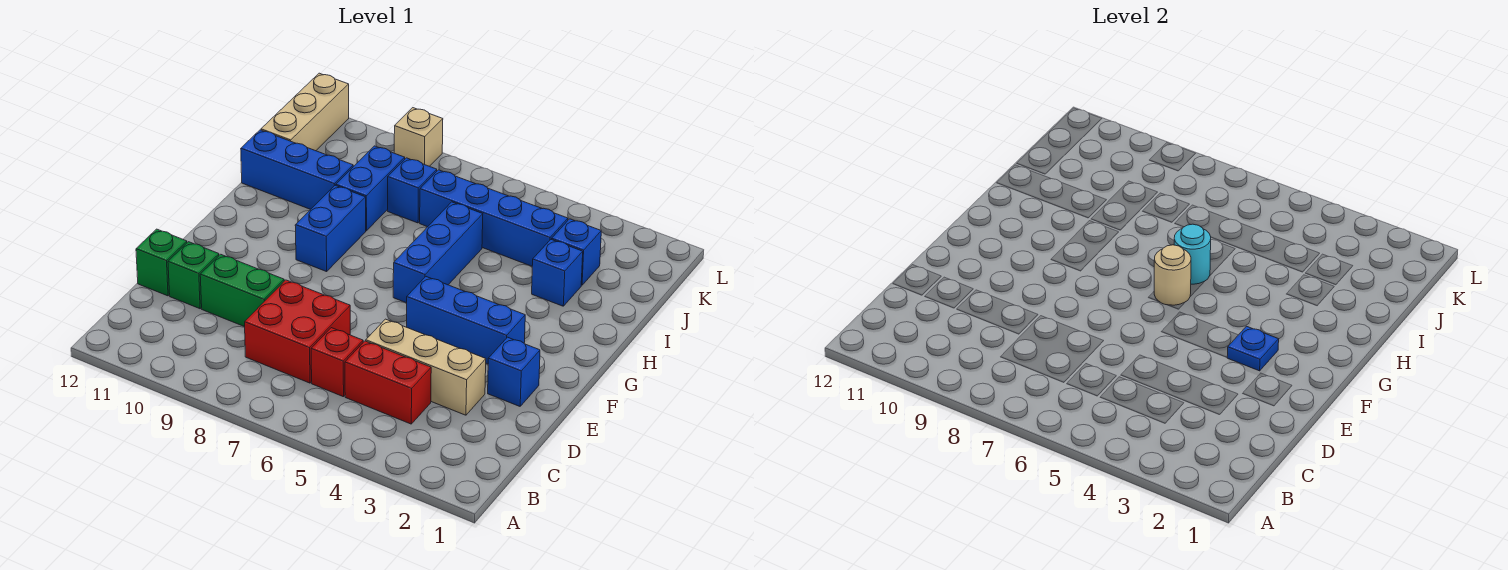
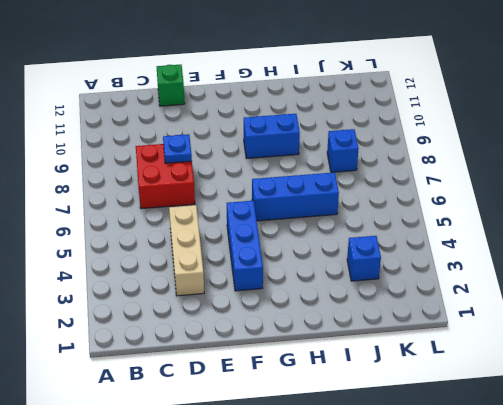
blue plate D8 level 2 -> blue plate F3 level 2
none -> red brick C4:C5 level 1
none -> red brick C6 level 1
none -> green brick D9:D10 level 1

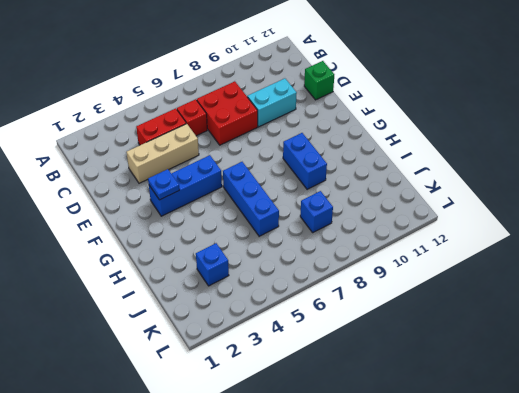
cyan brick D9:D10 level 1 -> green brick D9:D10 level 1
none -> green brick D11 level 1
none -> blue brick E2 level 1
none -> blue brick I3 level 1

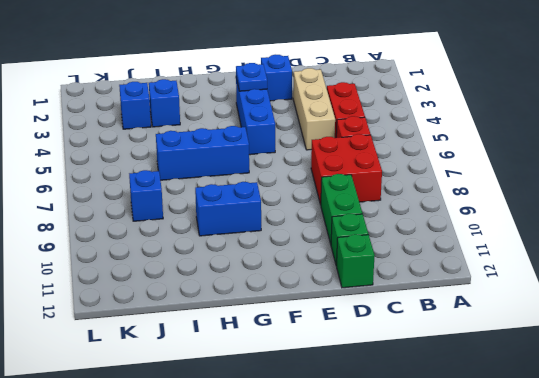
none -> blue brick I9:J9 level 1
none -> blue brick I10:I12 level 1
none -> blue brick J4:J7 level 1

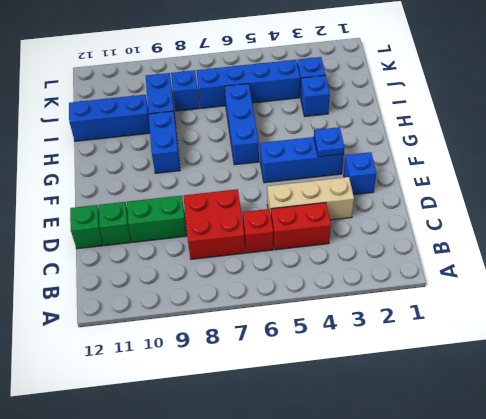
none -> tan brick J12:L12 level 1
none -> tan brick L9 level 1
none -> tan round brick G6 level 2

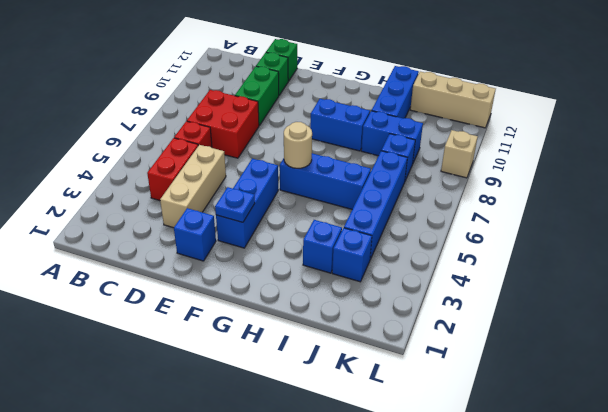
none -> cyan round brick H6 level 2

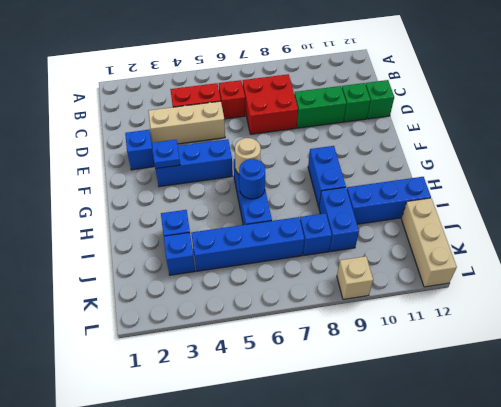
blue round brick H6 level 2 -> cyan round brick H6 level 2

